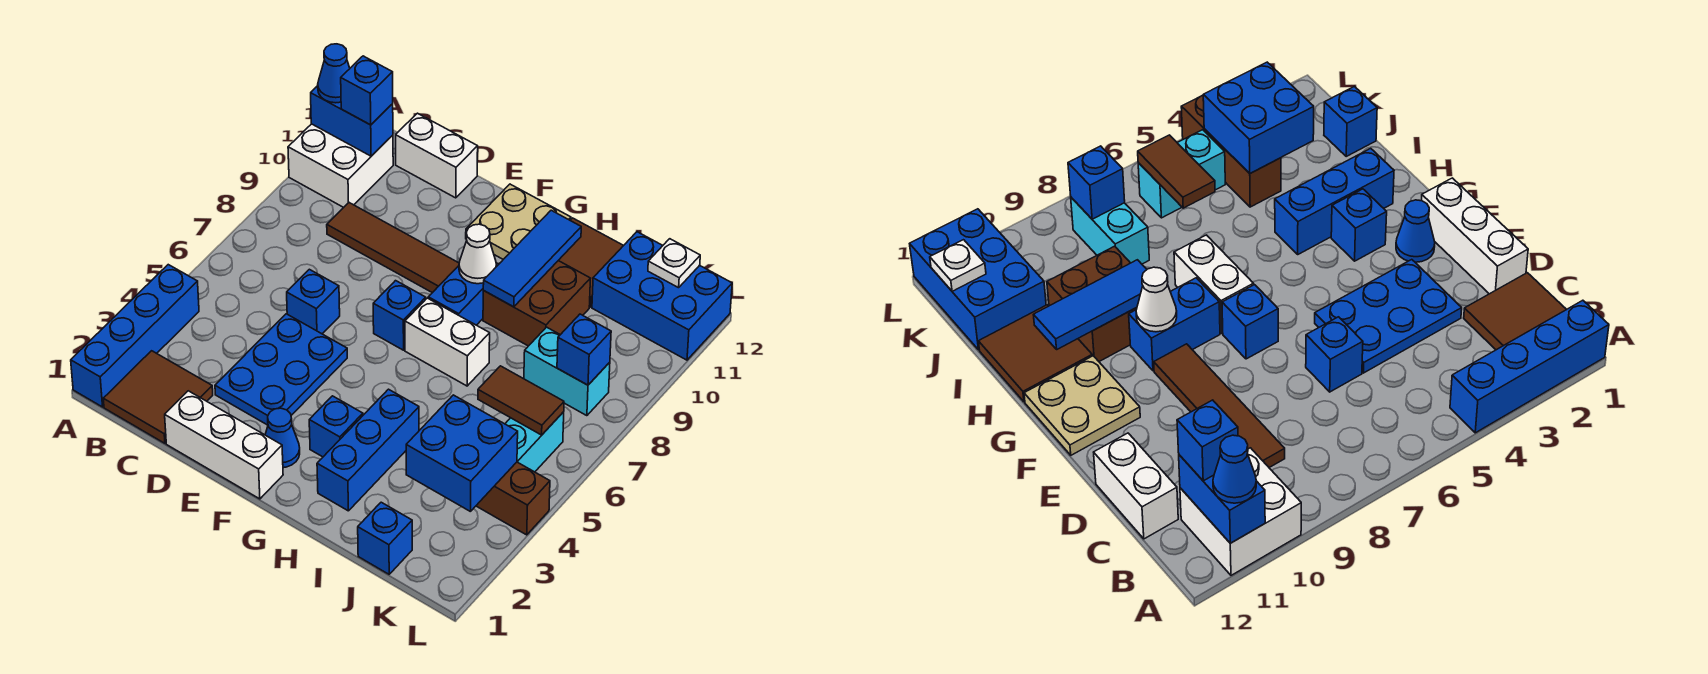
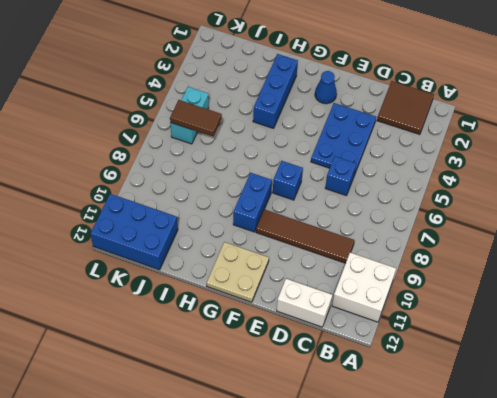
none -> blue brick A1:A4 level 1
none -> white brick D1:F1 level 1
none -> blue brick G3 level 1
none -> white brick G7:H7 level 1

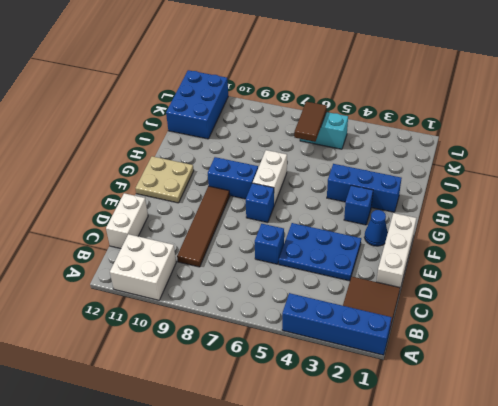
none -> brown brick H9:I10 level 1
none -> brown tile H11:I12 level 1
none -> blue brick J1 level 1
none -> brown brick J4:L4 level 1

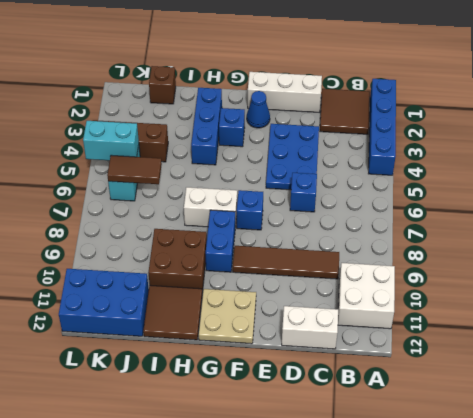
brown brick J1 level 1 -> blue brick J1 level 1
cyan brick K5:L5 level 2 -> cyan brick J8:K8 level 1
none -> blue brick A11:B11 level 2
none -> white cone G9 level 2
none -> blue tile H9:H11 level 2
none -> blue brick J3:K4 level 2

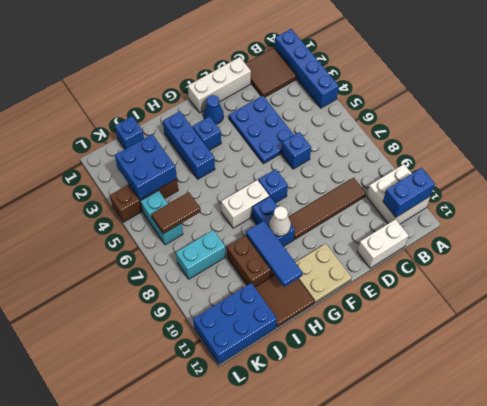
none -> blue brick K8 level 2
none -> white plate K12 level 2
none -> blue cone A11 level 3
none -> blue brick B11 level 3

